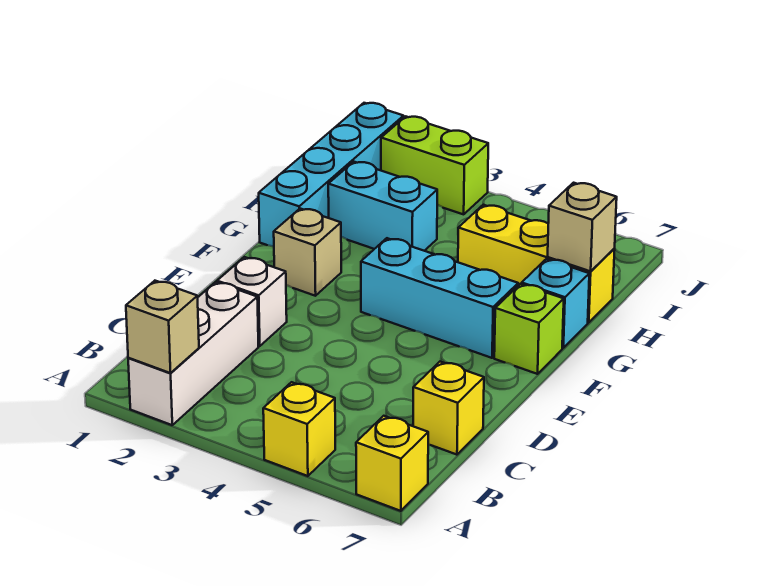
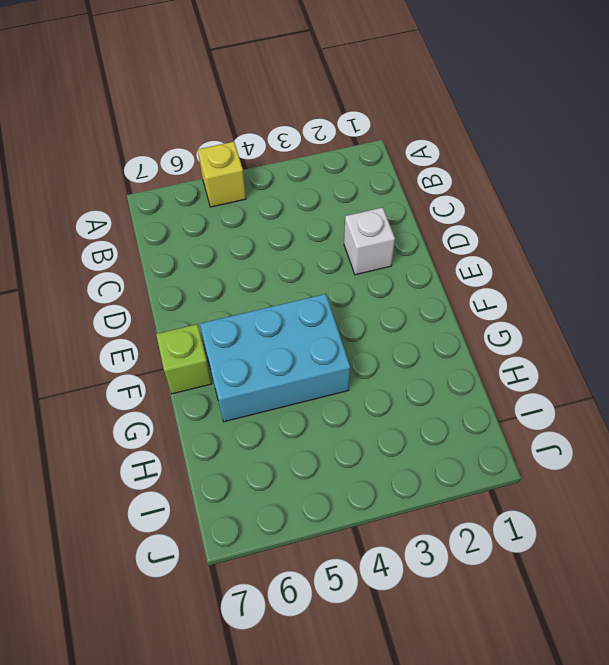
cyan brick F4:G6 level 1 -> cyan brick F4:F6 level 1
none -> white brick A2:C2 level 1
none -> yellow brick A7 level 1
none -> yellow brick C7 level 1

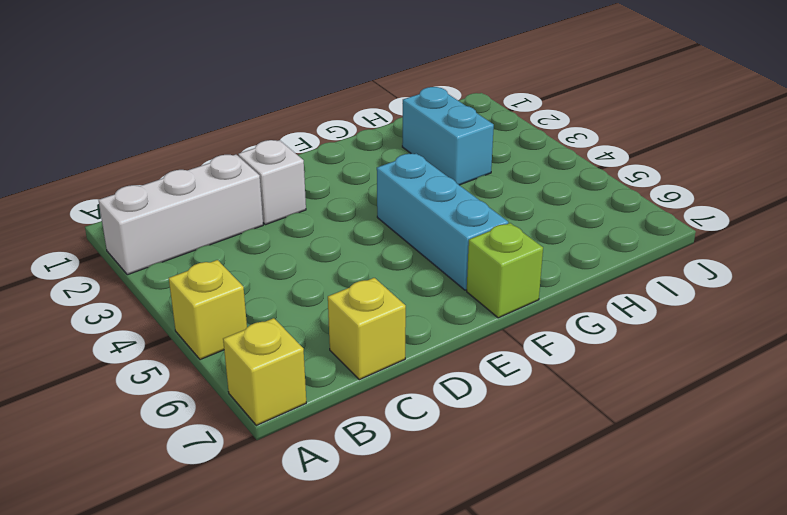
none -> tan brick F2 level 1
none -> cyan brick G1:J1 level 1
none -> cyan brick G7 level 1

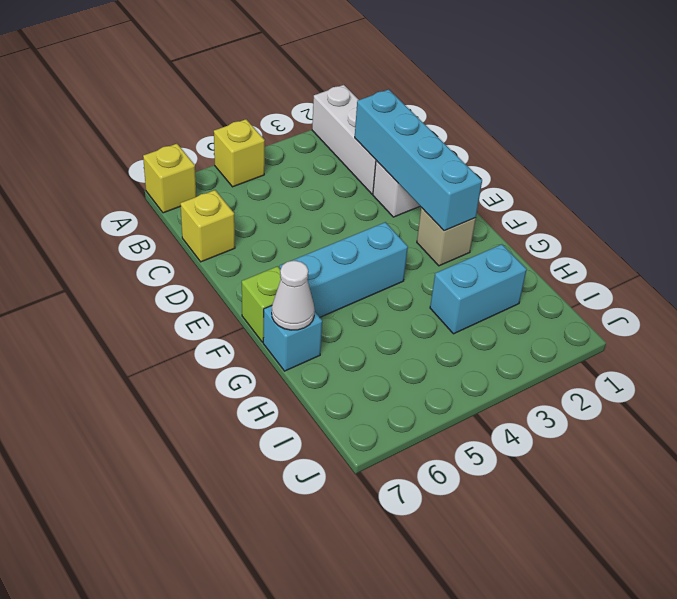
cyan brick C2:F2 level 2 -> cyan brick G1:J1 level 1
white cone G7 level 2 -> none
none -> yellow brick H5:H7 level 1
none -> lime brick J2:J3 level 1
none -> tan brick A2 level 2

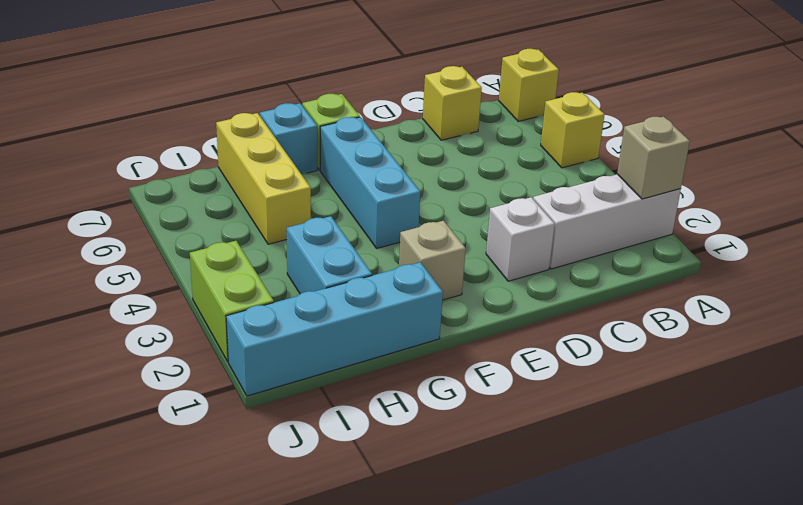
none -> tan brick H7 level 2

